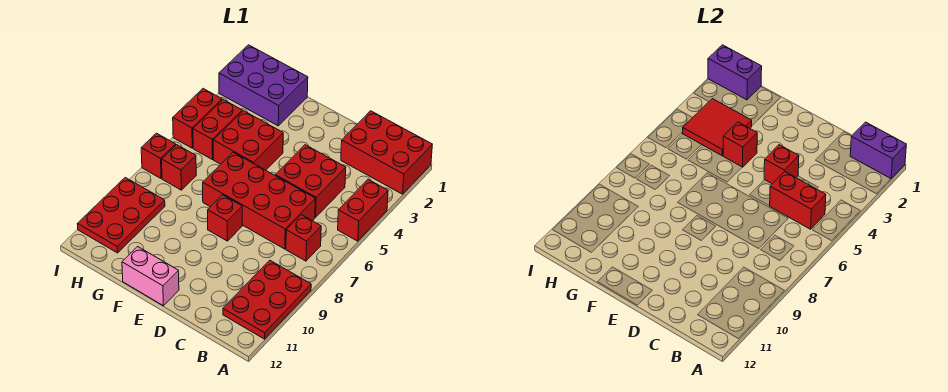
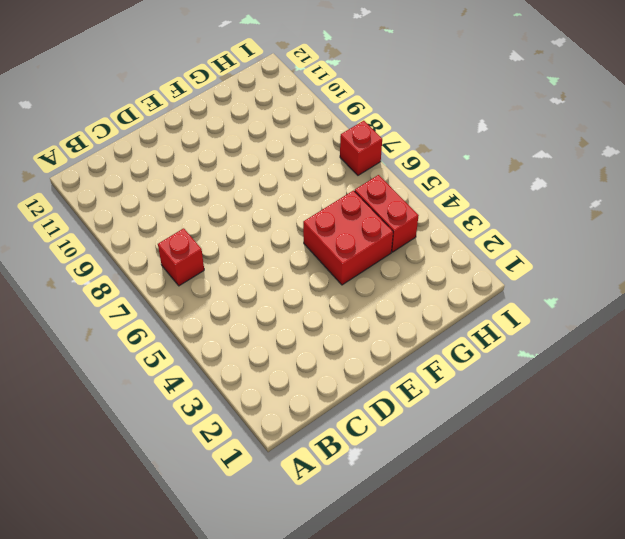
none -> red brick A1:C2 level 1
none -> red brick A4:A5 level 1
none -> red plate A9:B11 level 1

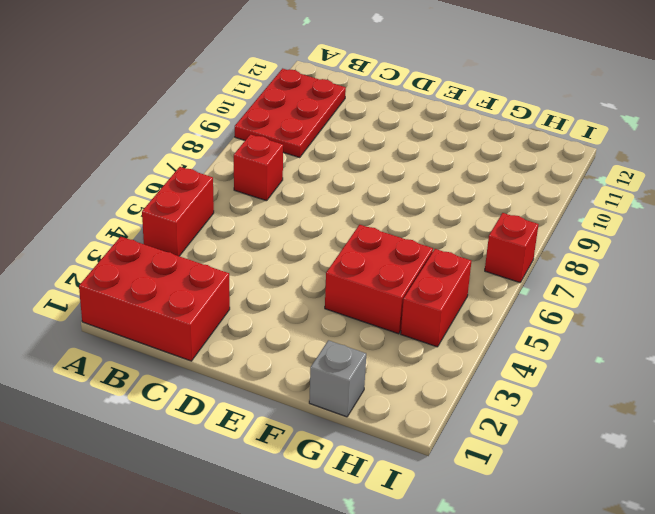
grey brick G1 level 1 -> purple brick G1:I2 level 1
none -> red brick C4:D5 level 1
none -> red brick C6:F7 level 1
none -> red brick E8 level 1

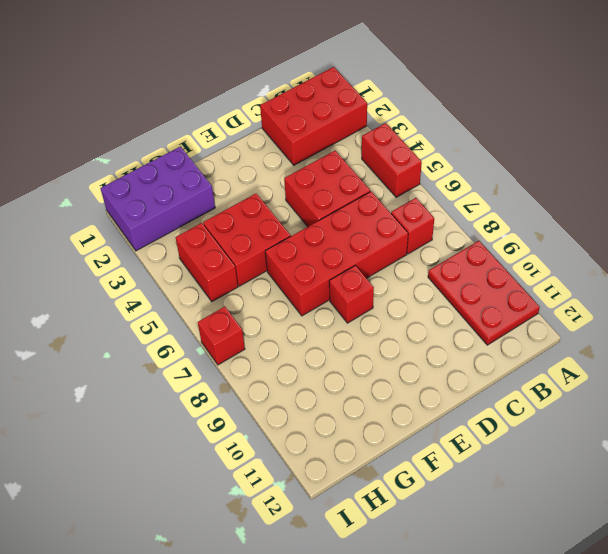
none -> pink brick E12:F12 level 1
none -> red brick H7 level 1
none -> red plate H9:I11 level 1

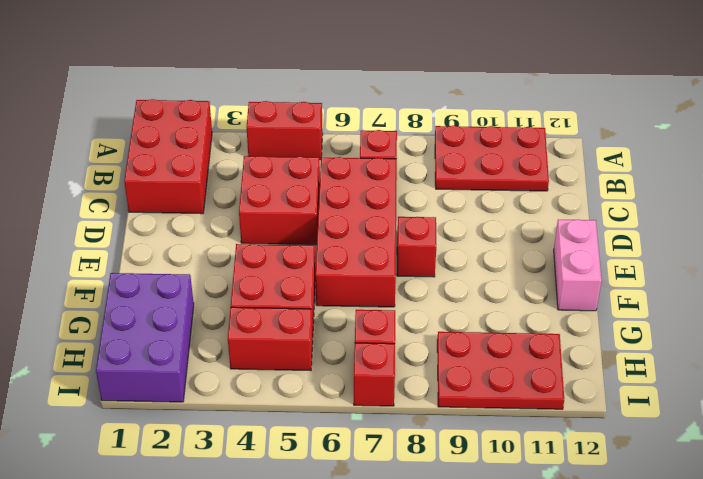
none -> red brick I4:I5 level 1
none -> purple brick A1:B1 level 2
none -> red brick B5:C5 level 2

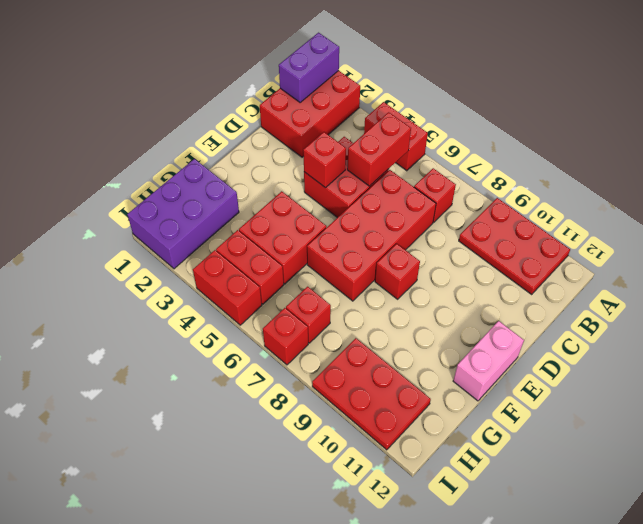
none -> red brick F4 level 2
none -> red tile G3:H4 level 2
none -> purple brick H1:I1 level 2

